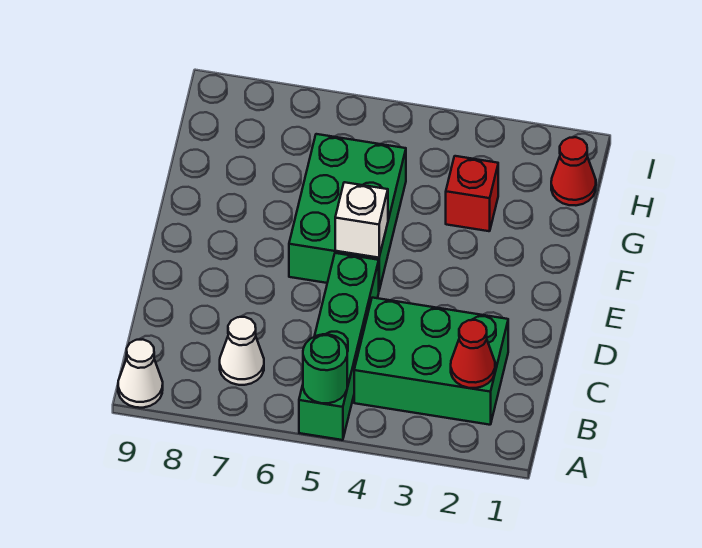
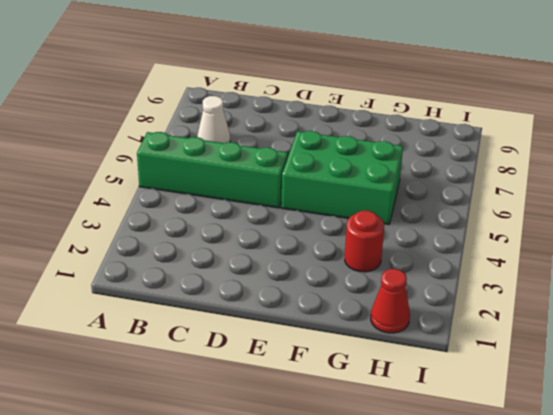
red round brick G3 level 1 -> red brick G3 level 1
none -> white cone A9 level 1
none -> green brick B2:C4 level 1

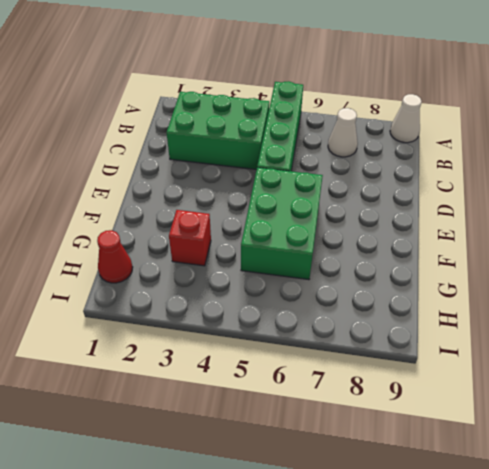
none -> green round brick A5 level 2
none -> red cone B2 level 2

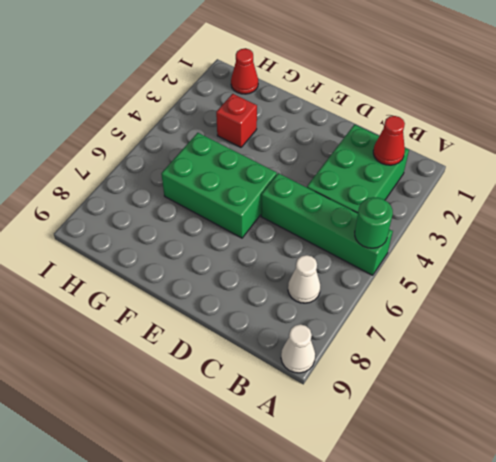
none -> white brick E5 level 2

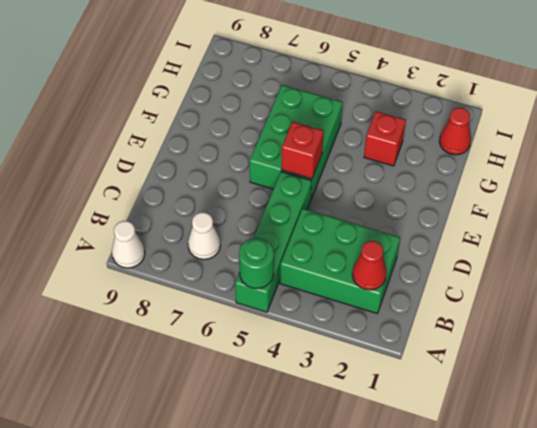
red brick E5 level 2 -> white brick E5 level 2

